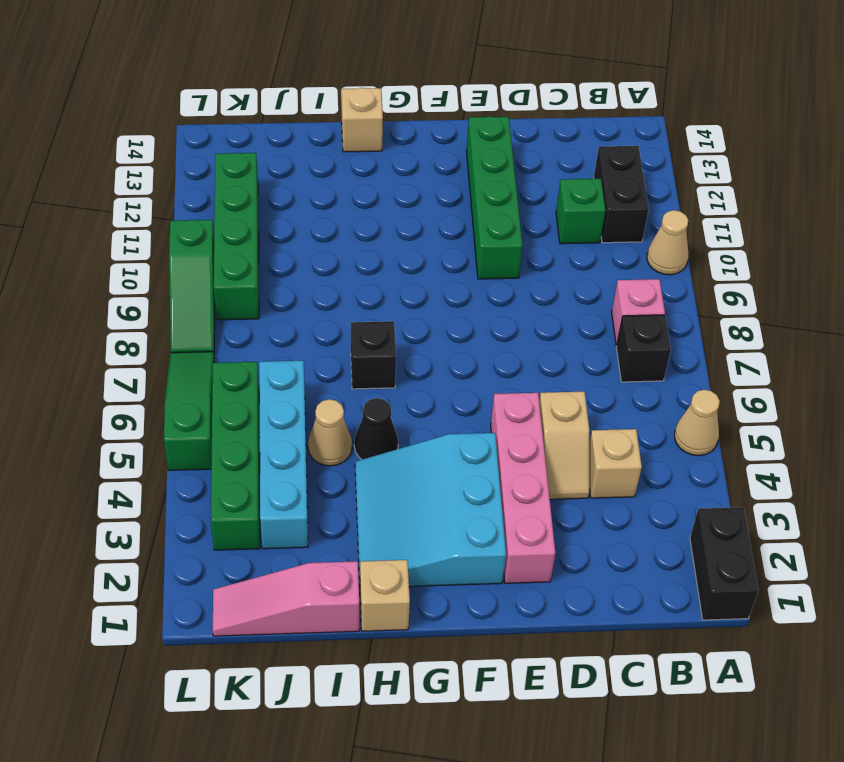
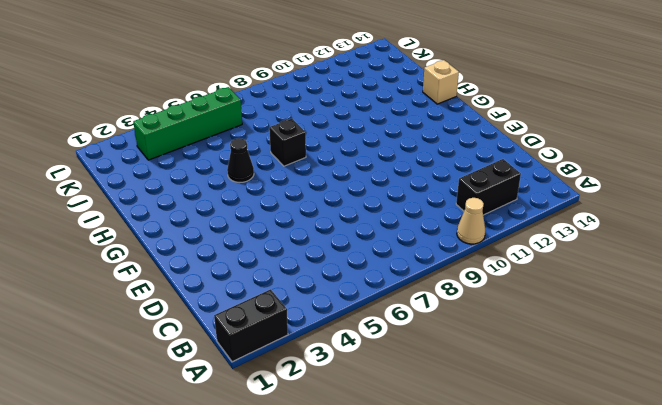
none -> tan cone A5 level 1
none -> black brick B7 level 1
none -> pink brick B8 level 1

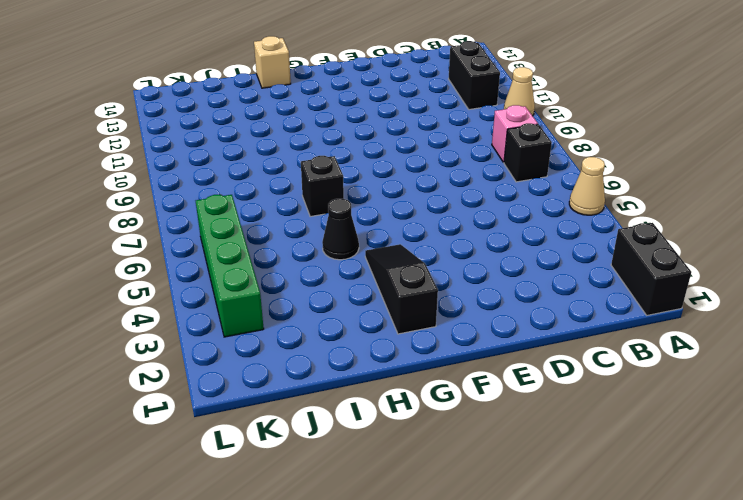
black slope G2:G4 level 1 top 2 -> cyan slope F2:H4 level 1 top F
none -> tan brick C4 level 1
none -> green brick C11 level 1
none -> tan slope D4:D5 level 1 top 5

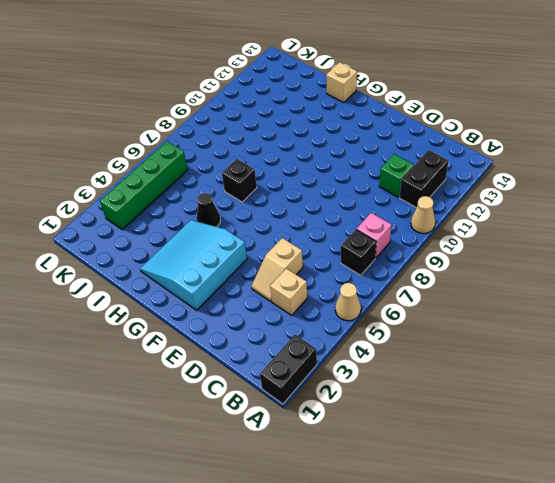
none -> pink brick E2:E5 level 1
none -> green brick E10:E13 level 1
none -> tan brick H1 level 1

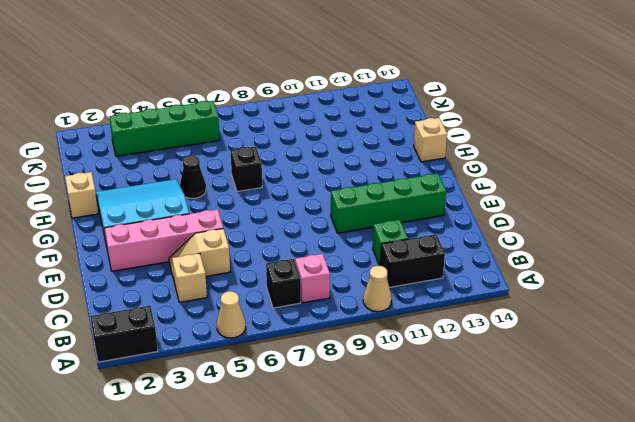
none -> pink slope I1:K1 level 1 top I
none -> tan cone I5 level 1
none -> cyan brick J3:J6 level 1

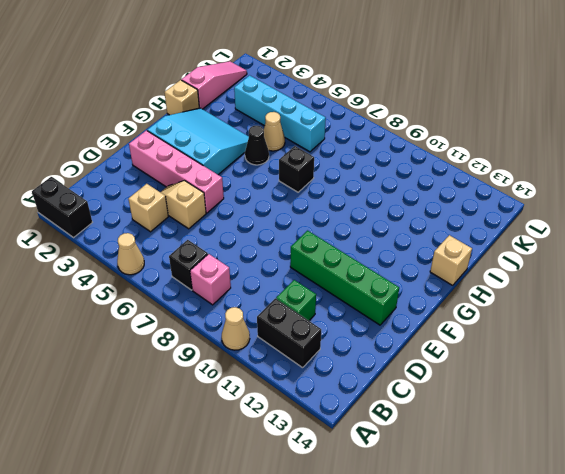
none -> green brick K3:K6 level 1
none -> green brick K9:K12 level 1
none -> green slope L5:L7 level 1 top 5

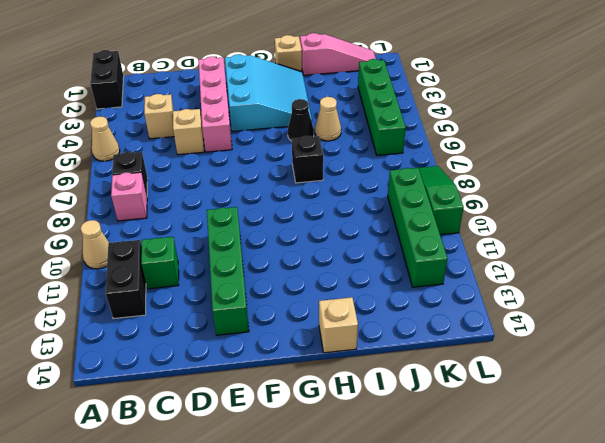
none -> cyan brick J3:J6 level 1
none -> green slope L5:L7 level 1 top 5

